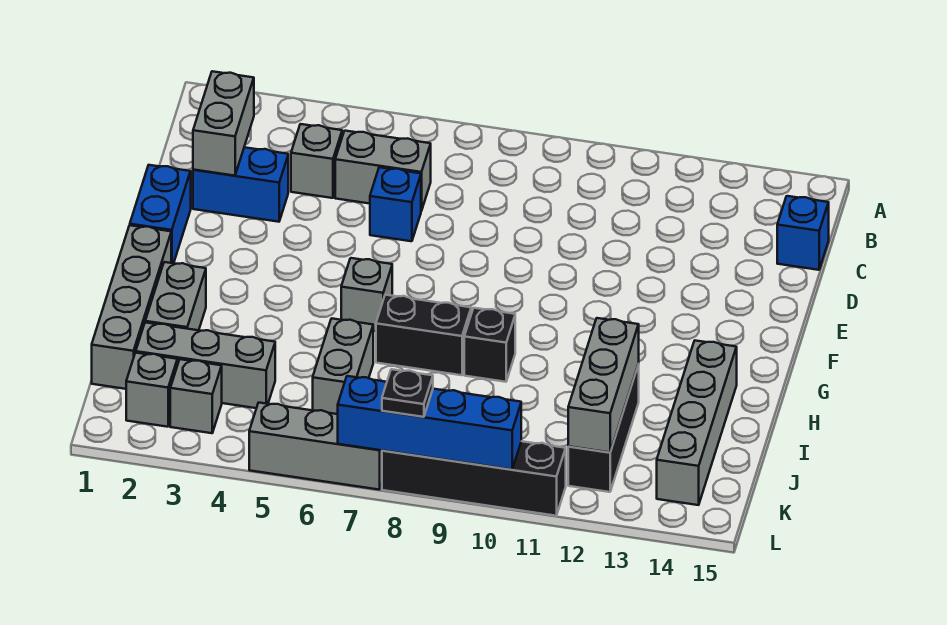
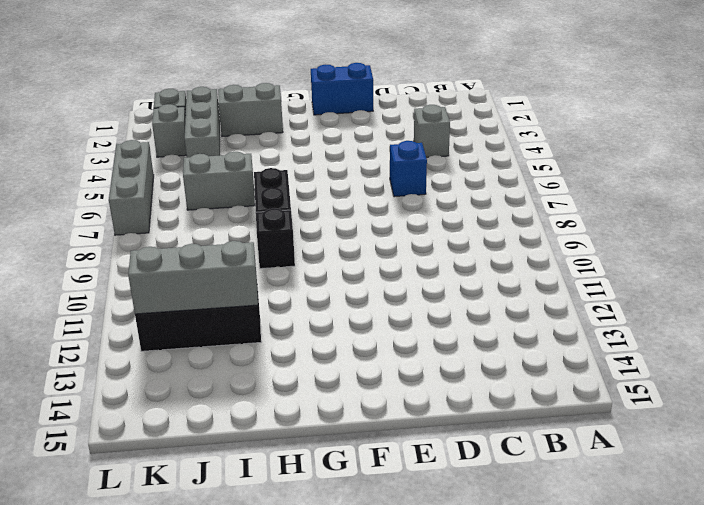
none -> grey brick C5:C6 level 1
none -> blue brick C15 level 1
none -> blue brick D2:D3 level 1

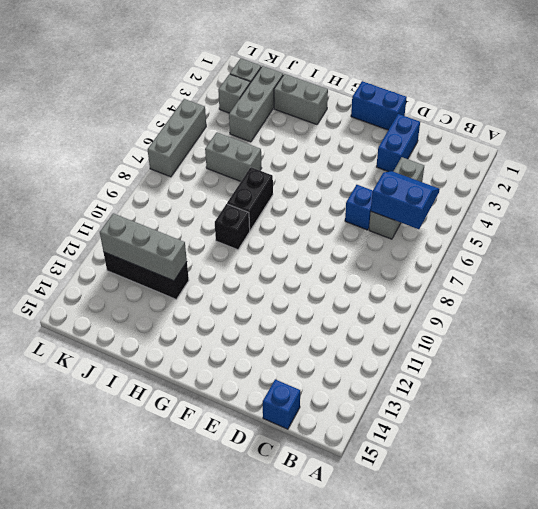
blue slope B5:C6 level 2 top 6 -> none
none -> grey brick G1:J1 level 1
none -> grey brick G6 level 1
none -> grey brick H14:K14 level 1

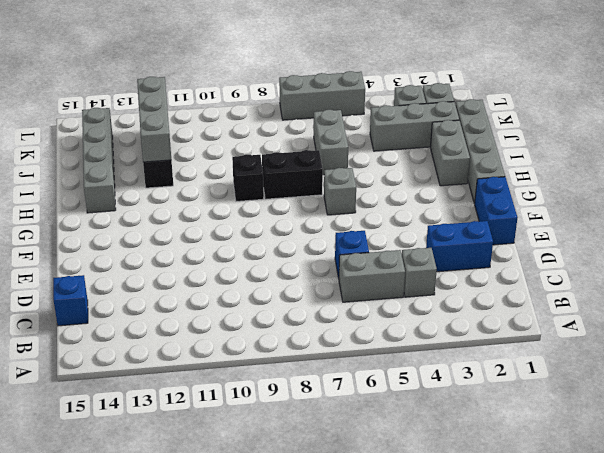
none -> black brick L8:L11 level 1
none -> grey brick C2:D2 level 2
none -> blue brick L7:L10 level 2

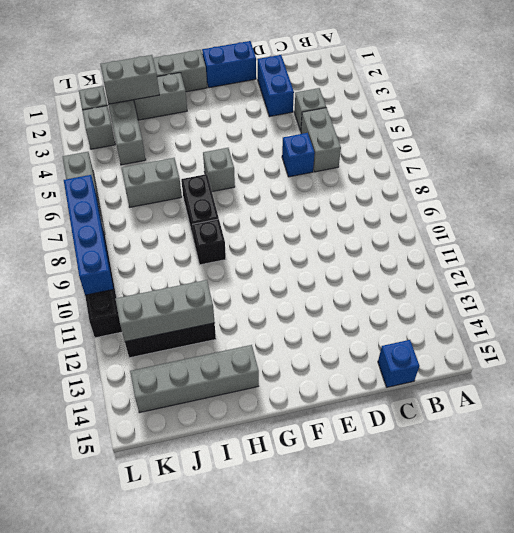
grey brick I2:J2 level 2 -> grey brick C2:D2 level 2
none -> black plate L8 level 3

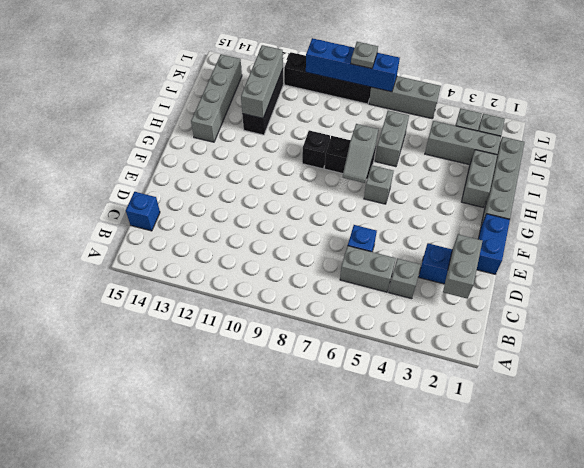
grey slope G7:H7 level 2 top H -> none
grey plate L8 level 3 -> black plate L8 level 3

